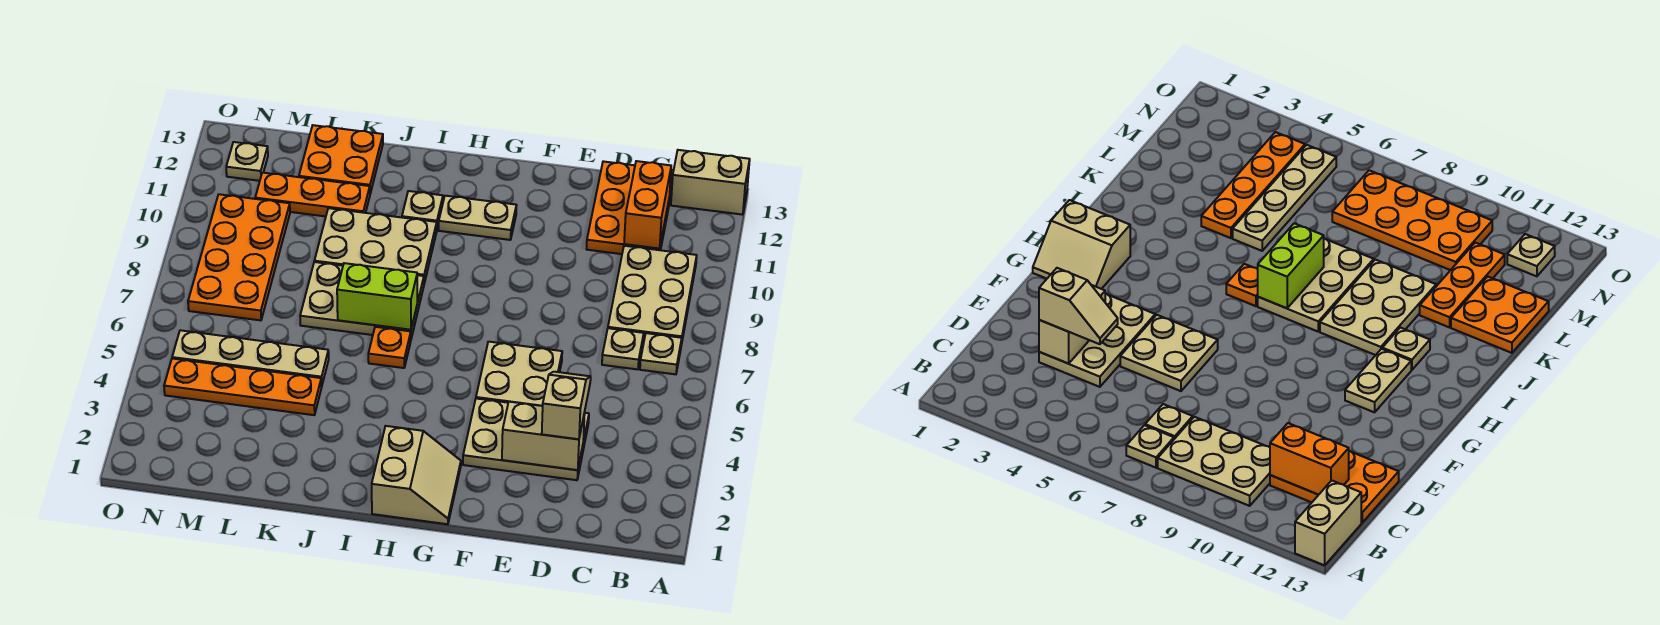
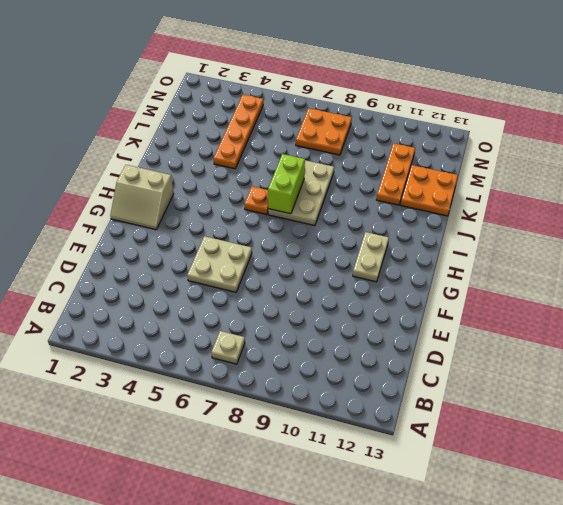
orange plate M7:N8 level 1 -> orange plate M7:N10 level 1
none -> tan brick A13:B13 level 1
none -> tan plate B8:C10 level 1
none -> tan plate C7 level 1

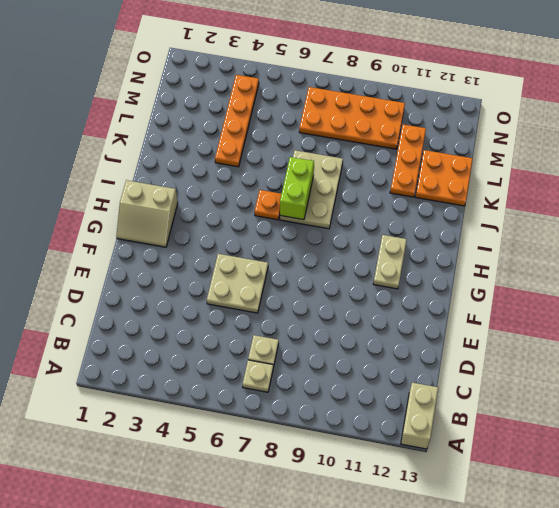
none -> tan plate B8:C10 level 1
none -> orange plate C11:D13 level 1
none -> tan plate D3:F4 level 1

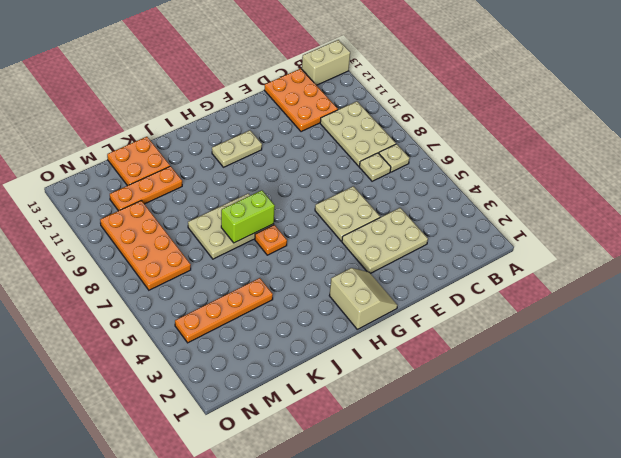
none -> tan plate I9:K10 level 1
none -> tan plate I11 level 1
none -> tan plate K5:N5 level 1

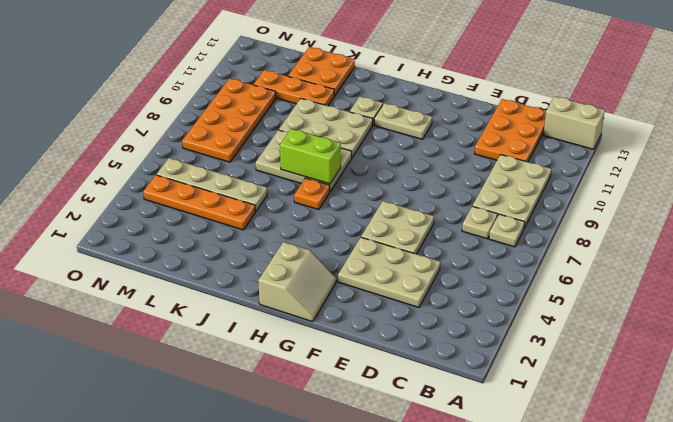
none -> tan plate N12 level 1
none -> orange brick C11:C12 level 2
none -> tan brick D3:E3 level 2

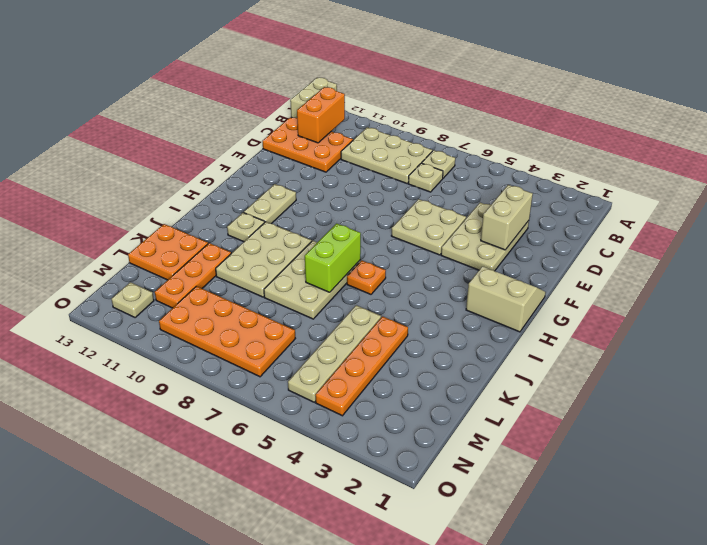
orange brick B12:C12 level 2 -> orange brick C11:C12 level 2
none -> tan slope D3:D4 level 3 top 3

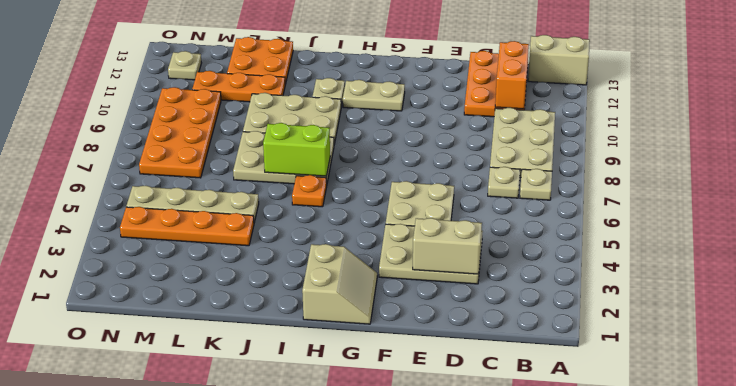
none -> tan slope D3:D4 level 3 top 3

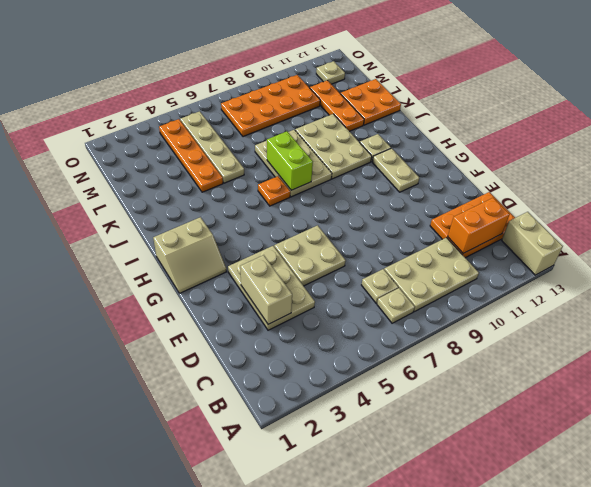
none -> tan slope D3:D4 level 3 top 3

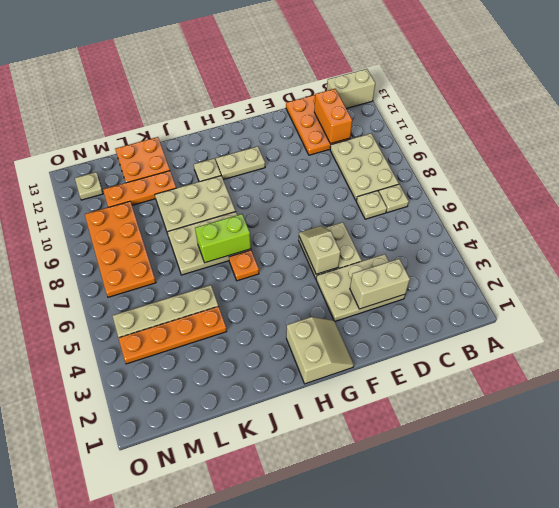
tan slope F5:F6 level 2 top 5 -> tan slope D3:D4 level 3 top 3

